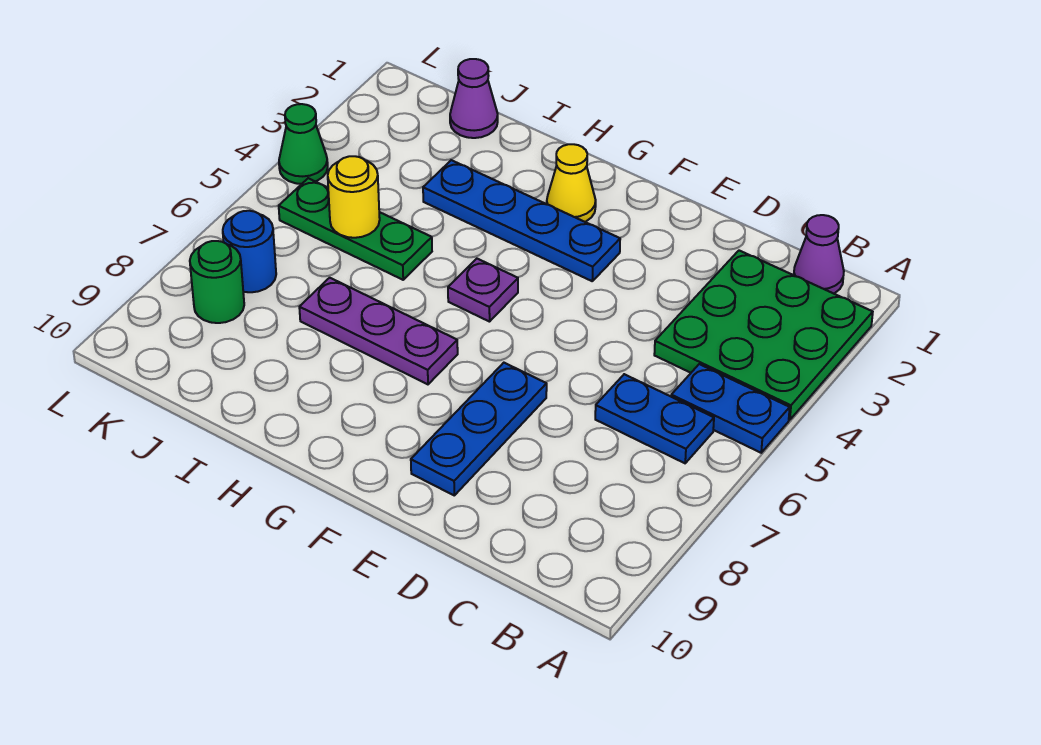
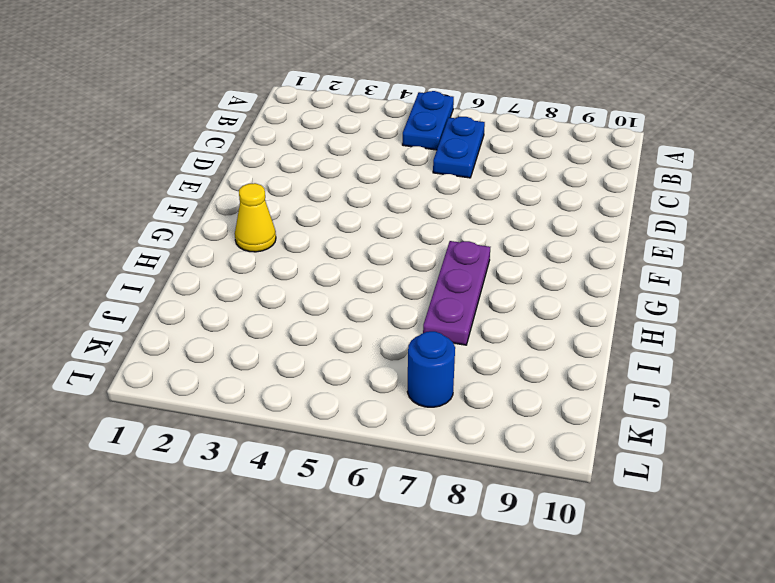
none -> green plate A2:C4 level 1
none -> purple cone B1 level 1
none -> blue plate E7:E9 level 1

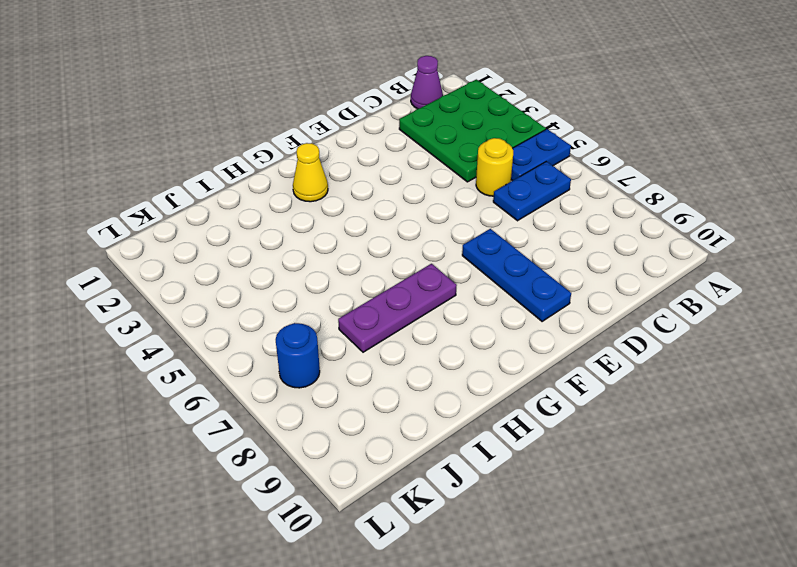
yellow round brick C5 level 1 -> yellow round brick J5 level 2
none -> blue plate F3:I3 level 1
none -> purple plate G5 level 1
none -> green plate I5:K5 level 1

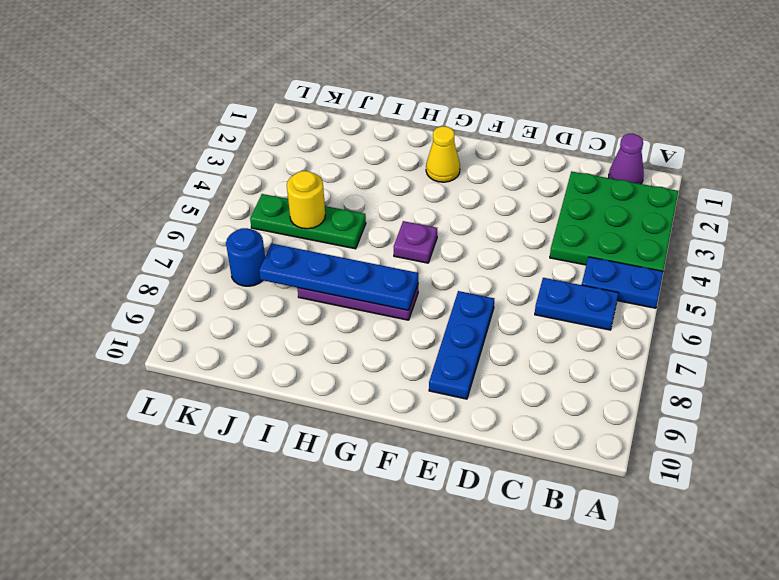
blue plate G7:J7 level 2 -> blue plate F3:I3 level 1
none -> purple cone J1 level 1
none -> green round brick K8 level 1
none -> green cone L4 level 1

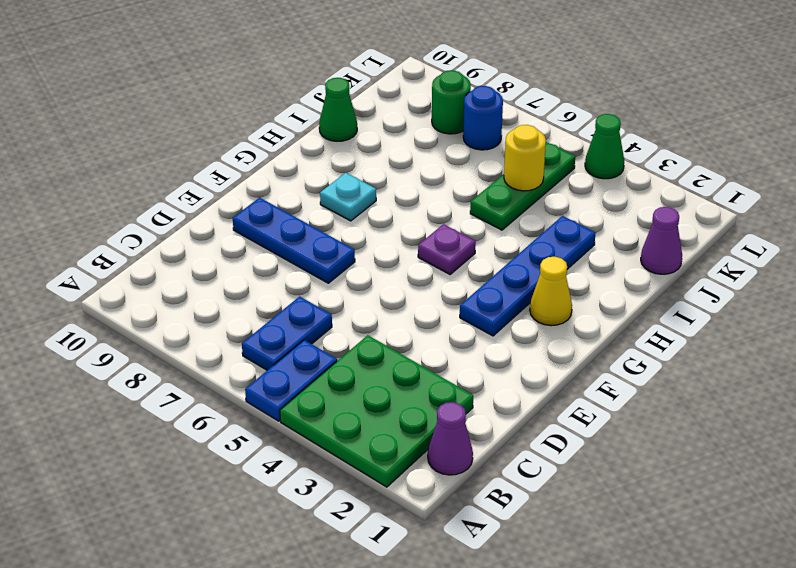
cyan plate G8 level 1 -> none
green cone I10 level 1 -> none
none -> purple plate G7:I7 level 1

